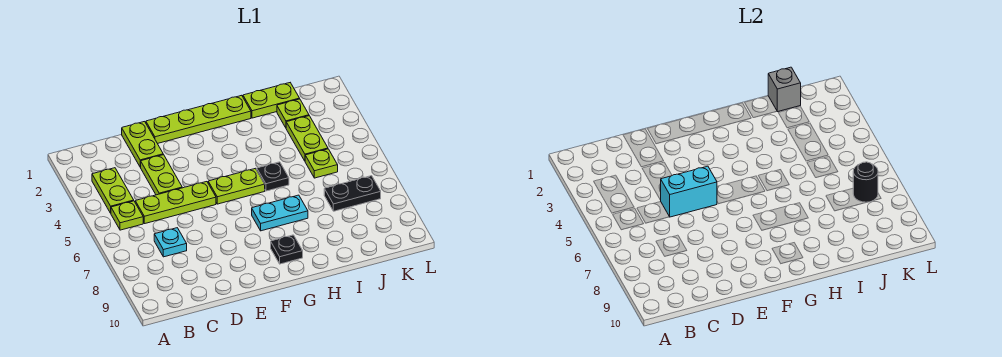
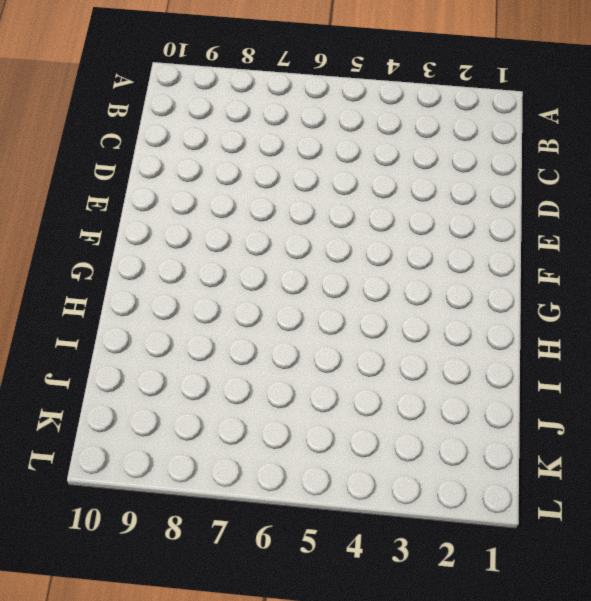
none -> lime plate B3:B4 level 1
none -> lime plate B5 level 1
none -> lime plate C5:E5 level 1

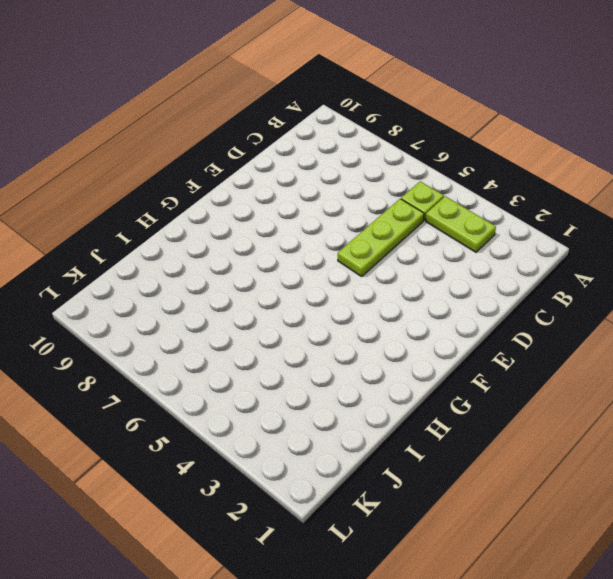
none -> cyan plate C7 level 1
none -> lime plate D1:D2 level 1
none -> lime plate D3:D4 level 1

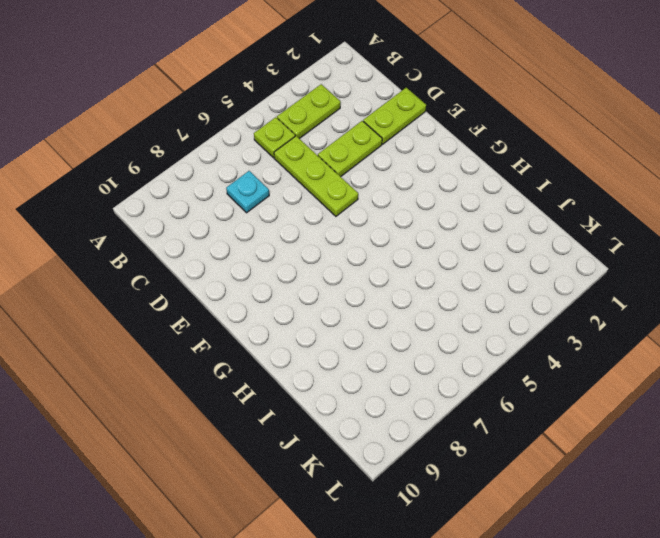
none -> lime plate E1:H1 level 1
none -> lime plate F5:G5 level 1
none -> cyan plate G7:H7 level 1

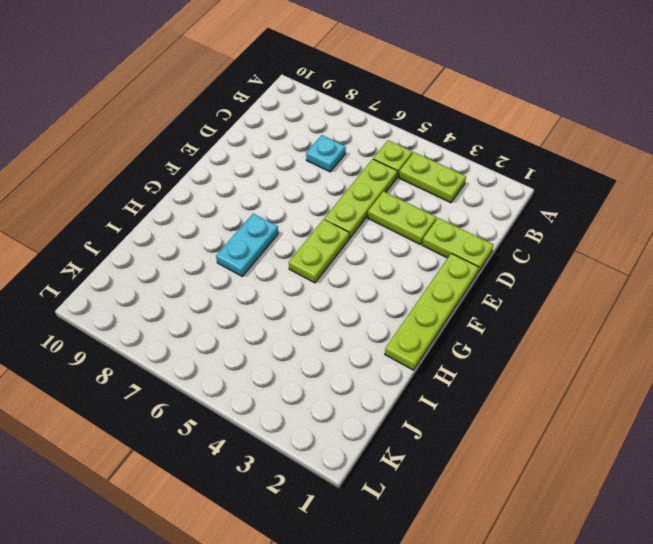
none -> black plate G9 level 1
none -> black plate H5 level 1
none -> lime plate I1:J1 level 1

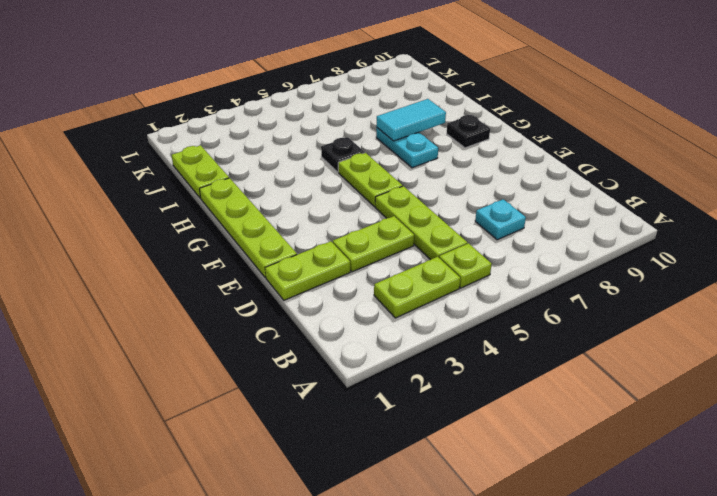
cyan tile H7:H8 level 2 -> none
none -> lime plate J2 level 1
none -> lime plate J3:J4 level 1
none -> lime plate J5 level 1

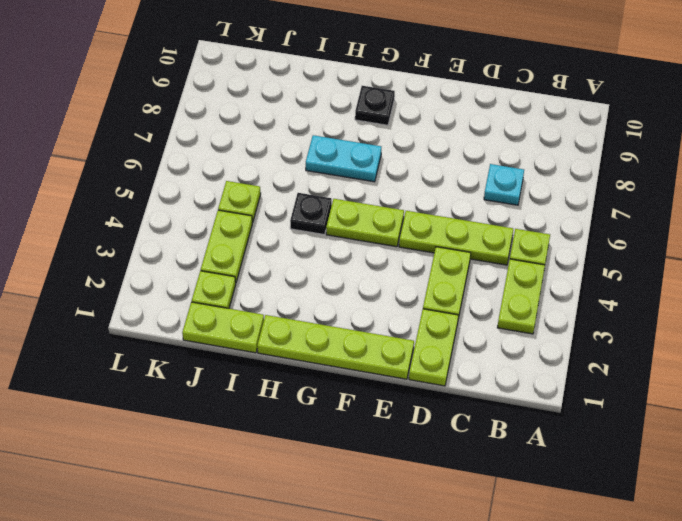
none -> black plate J7:K7 level 1
none -> cyan brick D5:E5 level 2
none -> grey brick J1 level 2

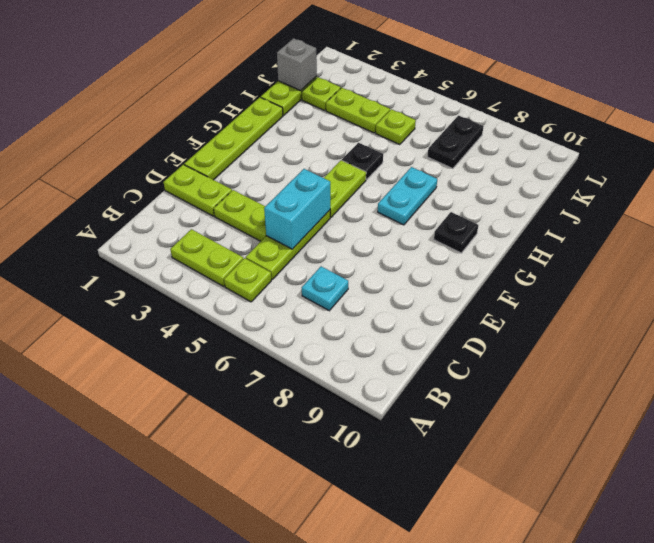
none -> black round brick K7 level 2

